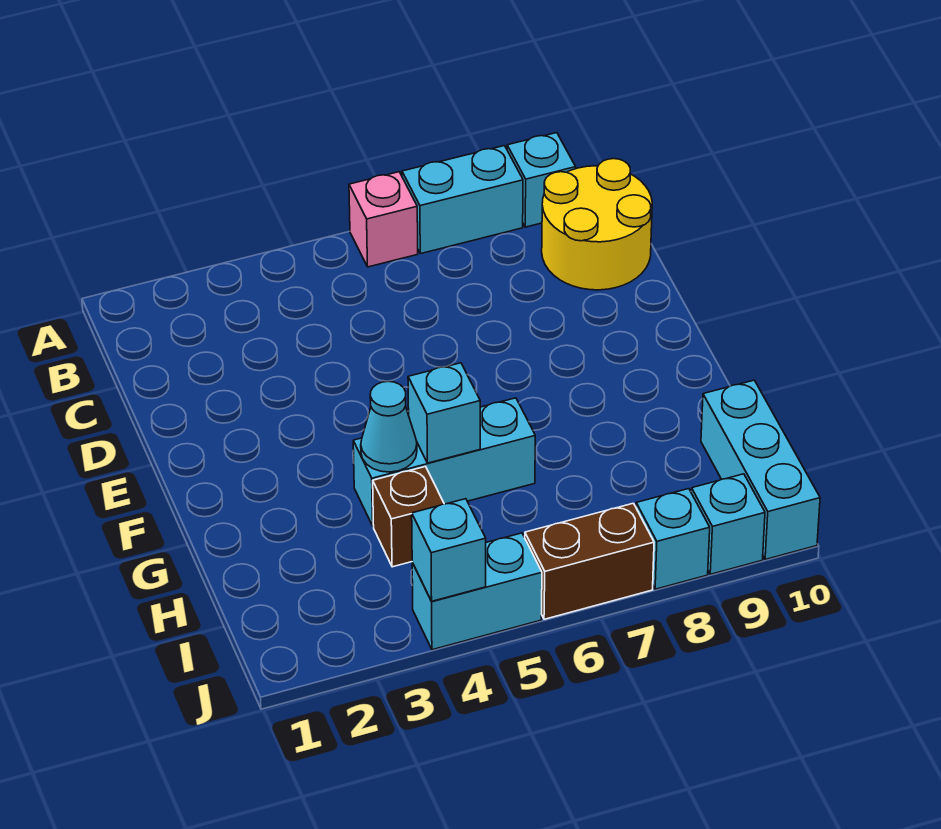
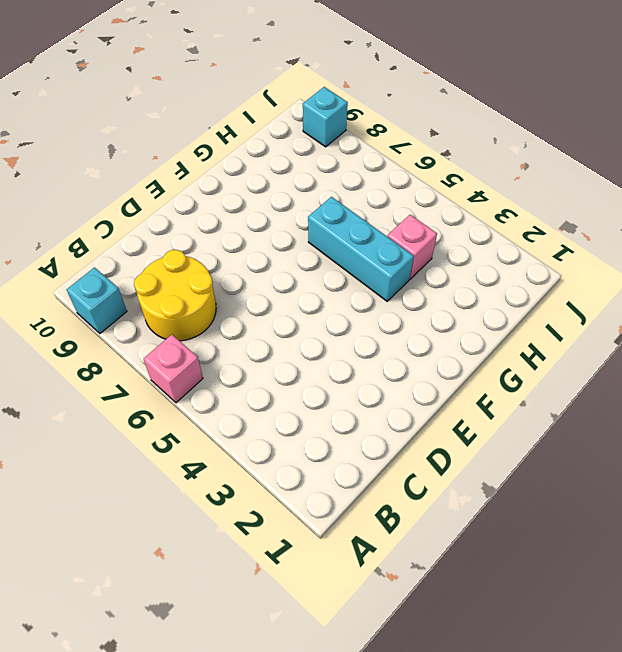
yellow round brick B7:C8 level 1 -> yellow round brick B9:C10 level 1
pink brick H4 level 1 -> brown brick H4 level 1
none -> cyan brick A7:A8 level 1
none -> cyan brick H10:J10 level 1
none -> cyan brick J4:J5 level 1

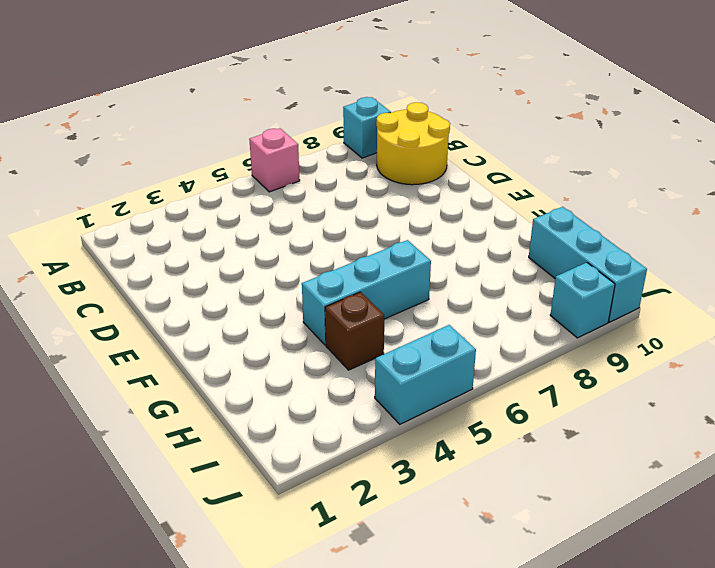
none -> cyan brick A7:A8 level 1
none -> brown brick J6:J7 level 1
none -> cyan brick J8 level 1

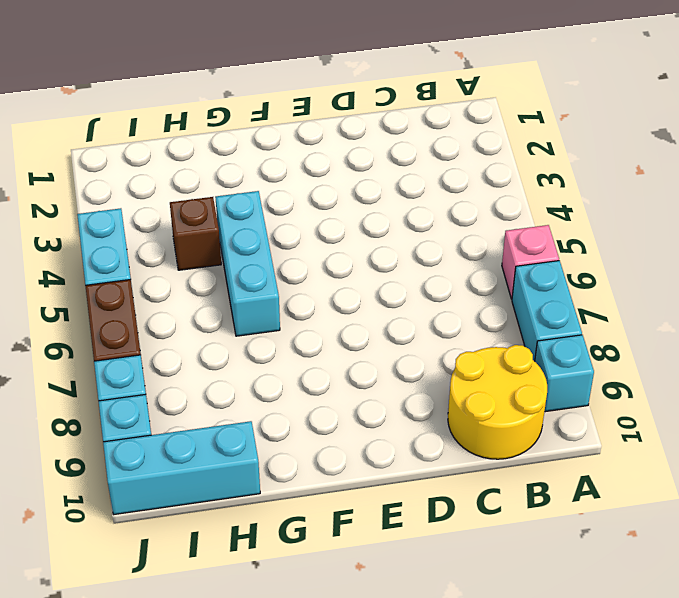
none -> cyan cone G4 level 2
none -> cyan brick G5 level 2
none -> cyan brick J4 level 2

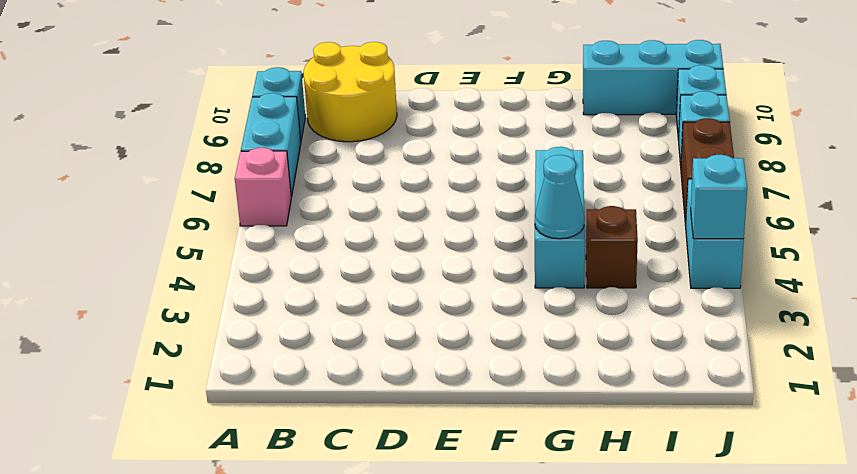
none -> cyan brick G5 level 2

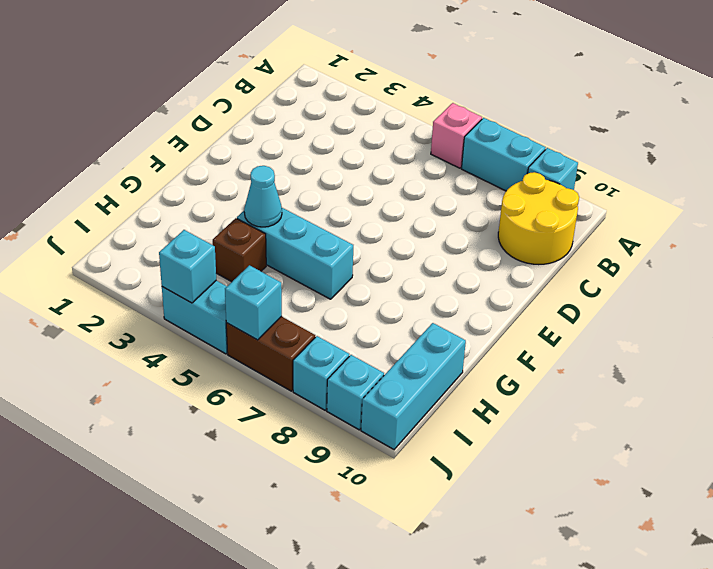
cyan brick J6 level 2 -> cyan brick G5 level 2

